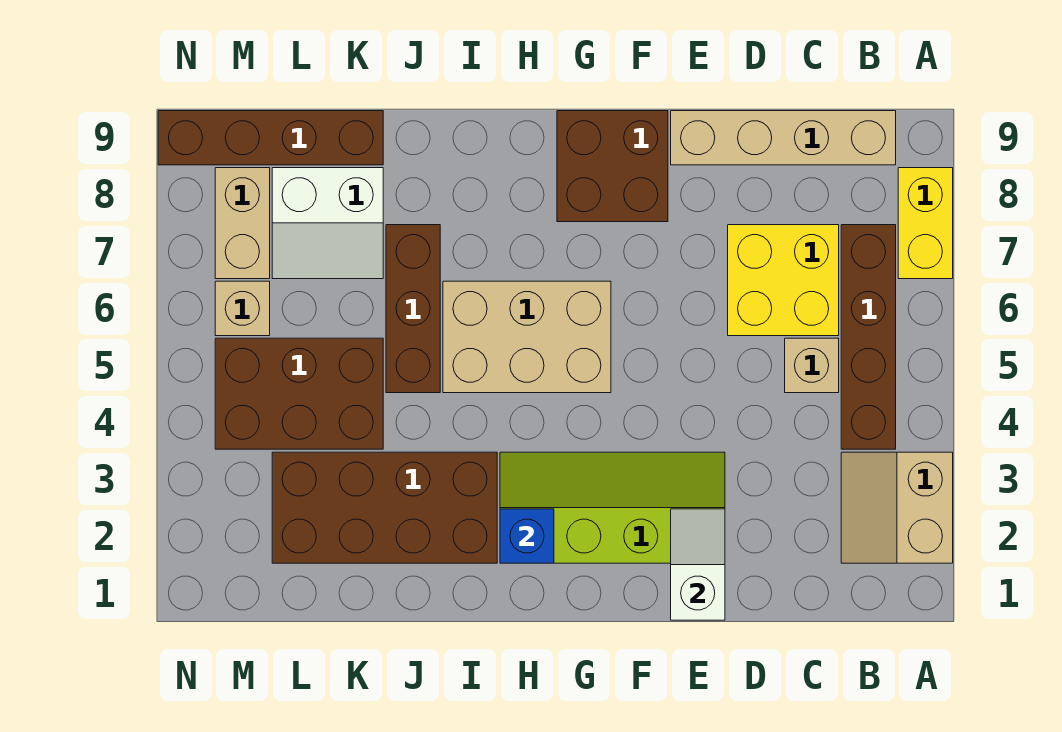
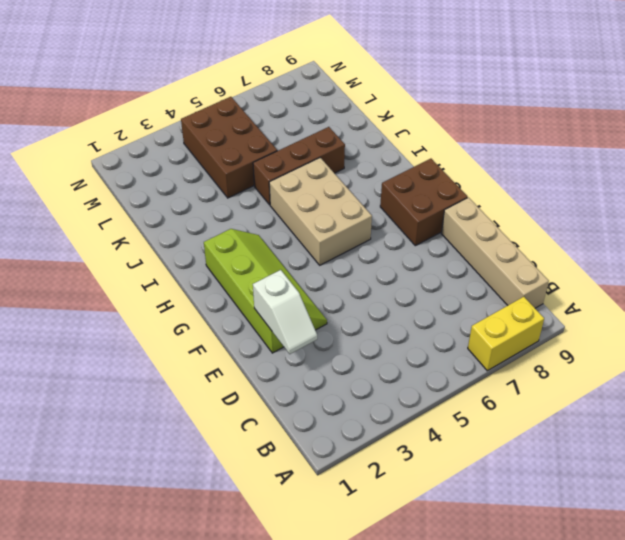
white slope D2:E2 level 2 top E -> white slope E1:E2 level 2 top 1
none -> tan slope A2:B3 level 1 top A
none -> brown brick B4:B7 level 1
none -> tan brick C5 level 1

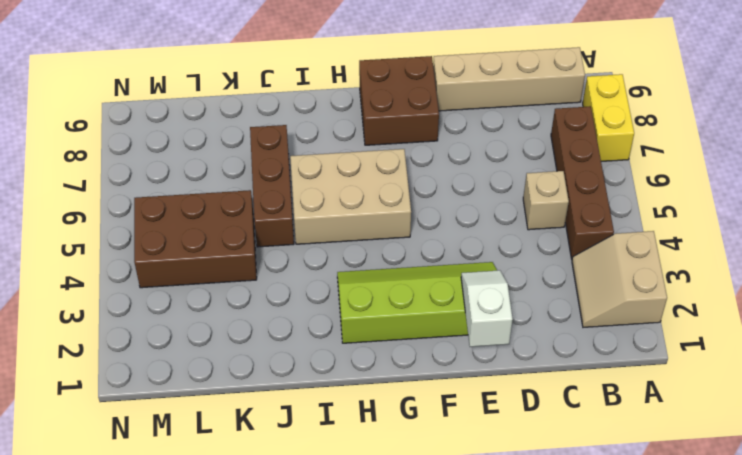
none -> yellow brick C6:D7 level 1
none -> brown brick I2:L3 level 1
none -> white slope K7:L8 level 1 top 8

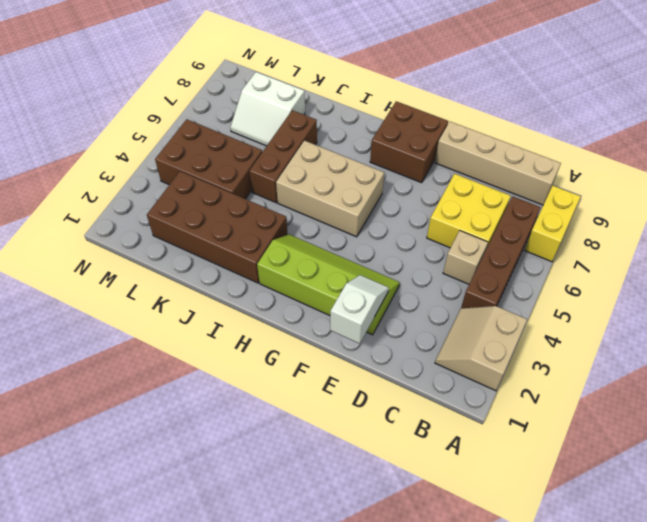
none -> brown brick K9:N9 level 1
none -> tan brick M6 level 1
none -> tan brick M7:M8 level 1

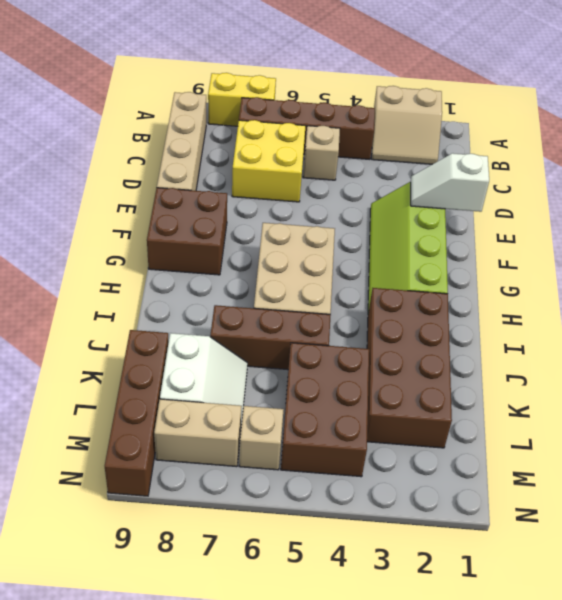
none -> blue brick H2 level 2

